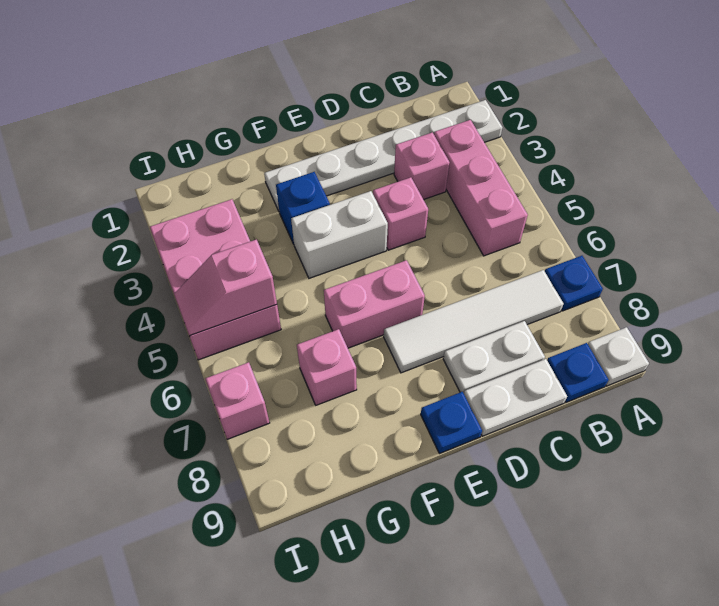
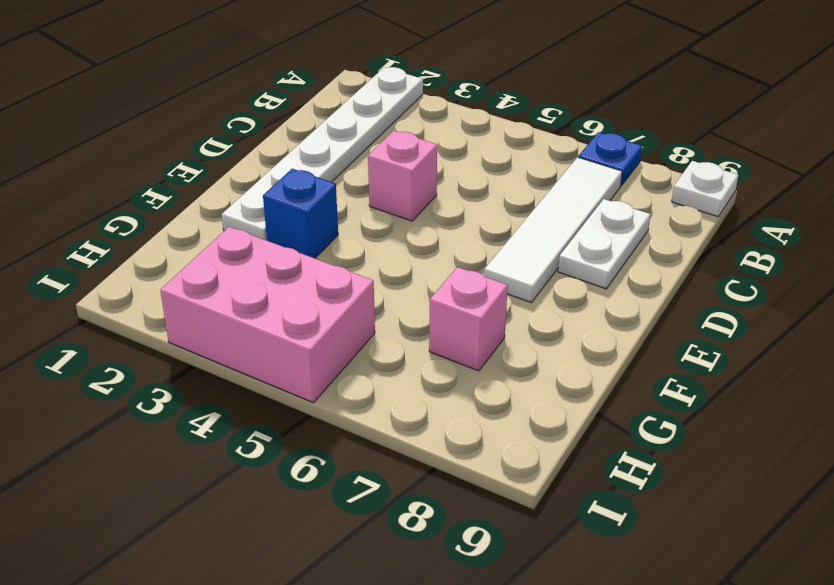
none -> pink brick B3:B5 level 1
none -> blue plate B9 level 1
none -> pink brick C3 level 1

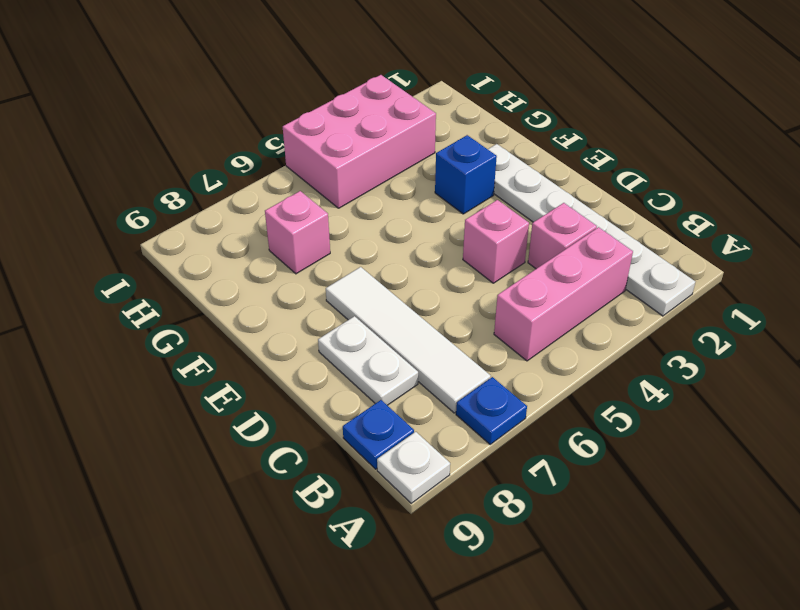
none -> white plate C9:D9 level 1
none -> white brick E4:F4 level 1
none -> pink brick E6:F6 level 1

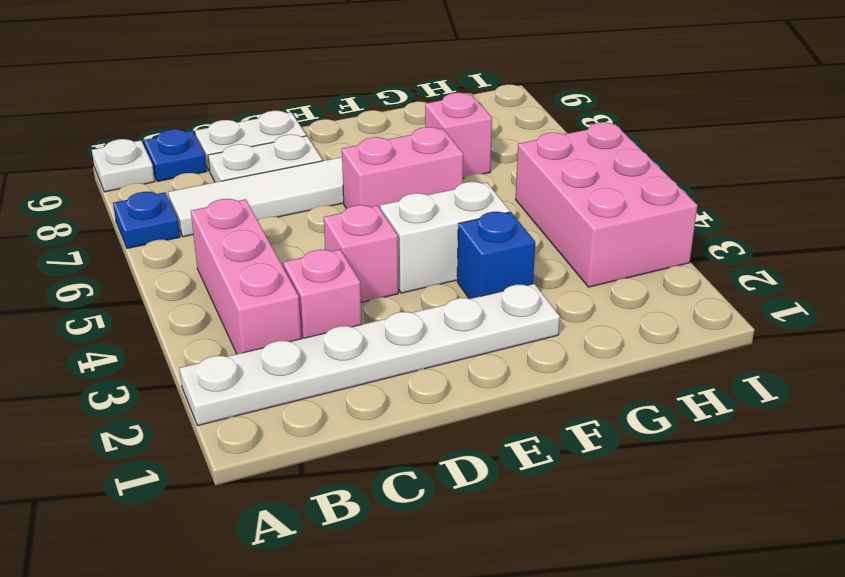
none -> blue plate E9 level 1
none -> pink brick I7 level 1
none -> pink slope H5:I5 level 2 top H

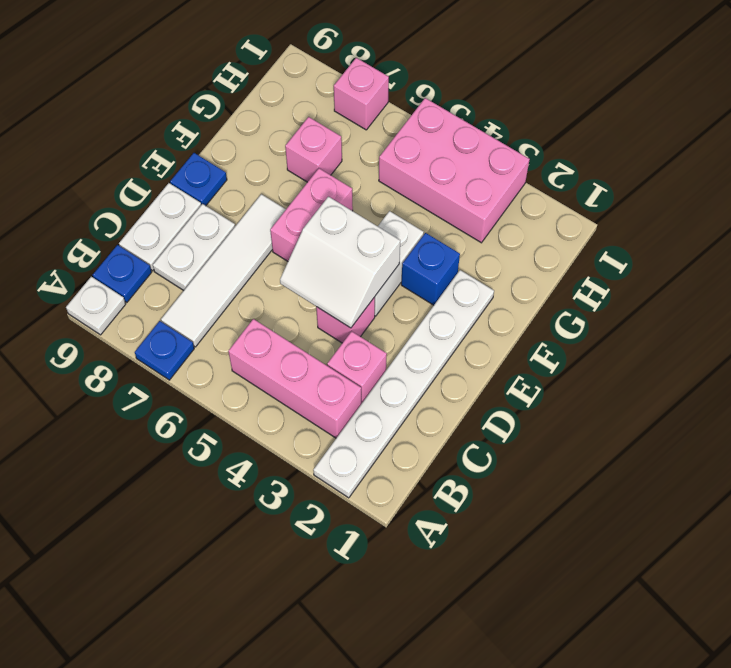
white slope D4:E5 level 2 top E -> none
none -> pink slope H5:I5 level 2 top H

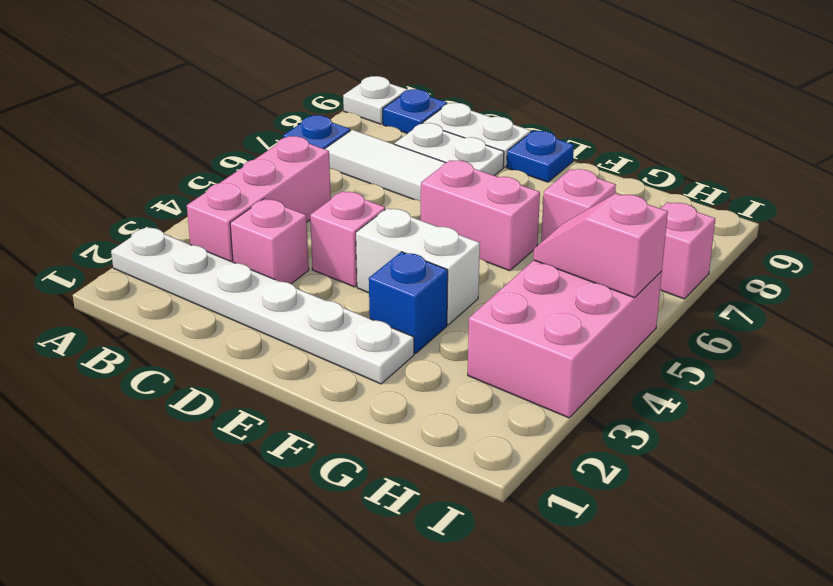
pink slope H5:I5 level 2 top I -> pink slope H5:I5 level 2 top H

